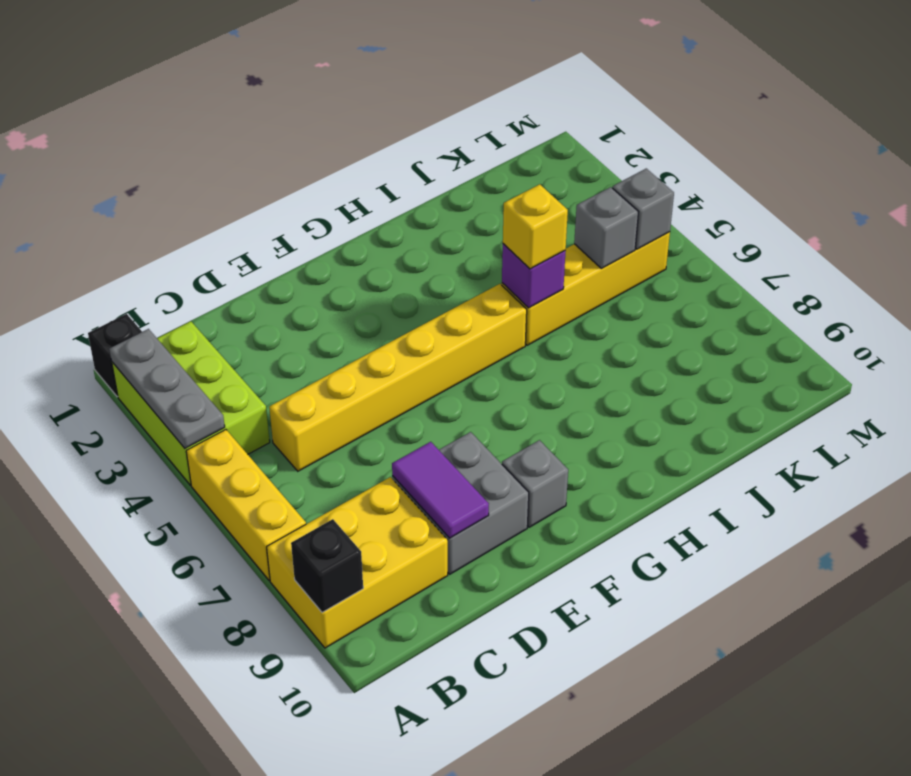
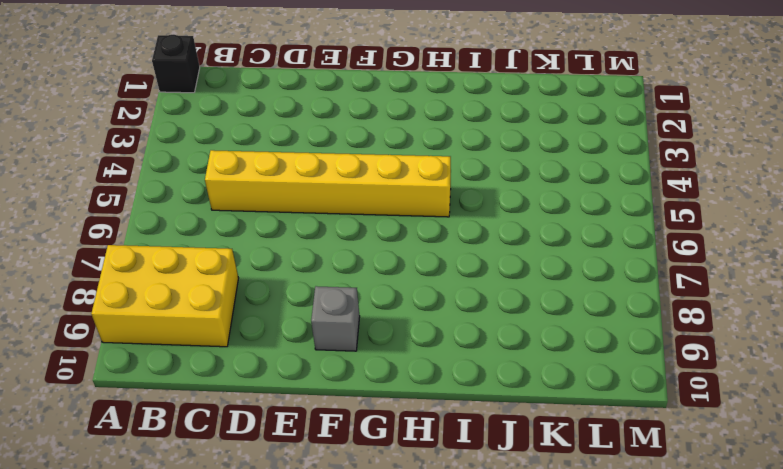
none -> lime brick A2:B4 level 1
none -> yellow brick A5:A7 level 1
none -> grey brick D8:E9 level 1

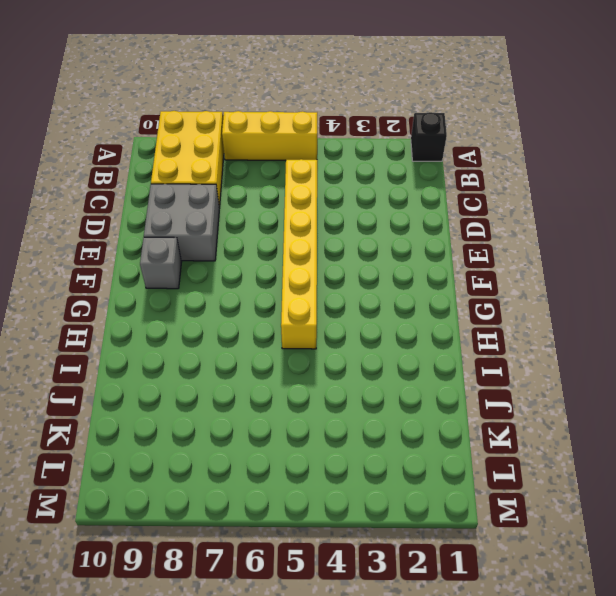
none -> lime brick A2:B4 level 1
none -> yellow brick I5:L5 level 1
none -> grey plate A2:A4 level 2

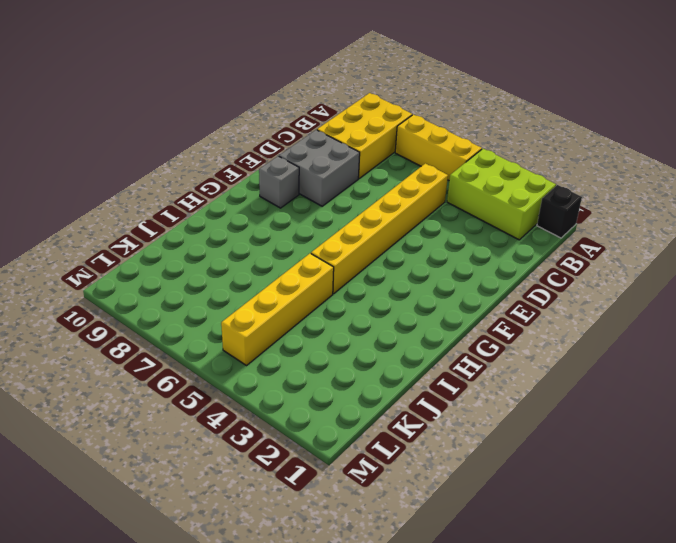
none -> grey plate A2:A4 level 2
none -> black brick A9 level 2
none -> purple tile D8:D9 level 2

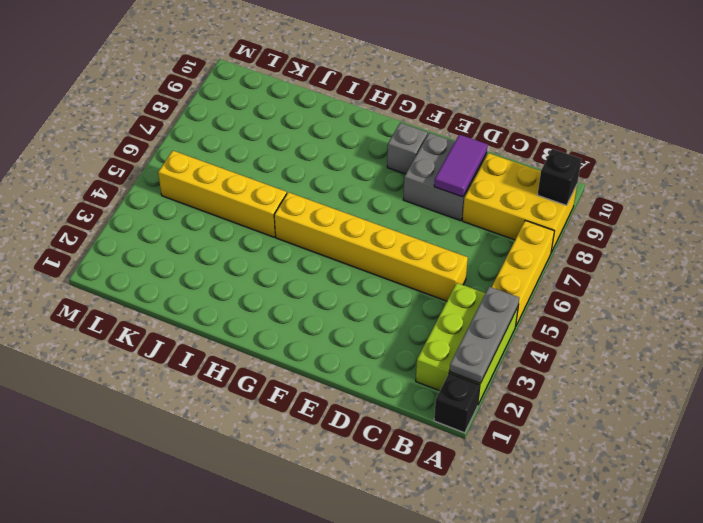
none -> purple brick I5 level 2
none -> grey brick K5 level 2
none -> grey brick L5 level 2

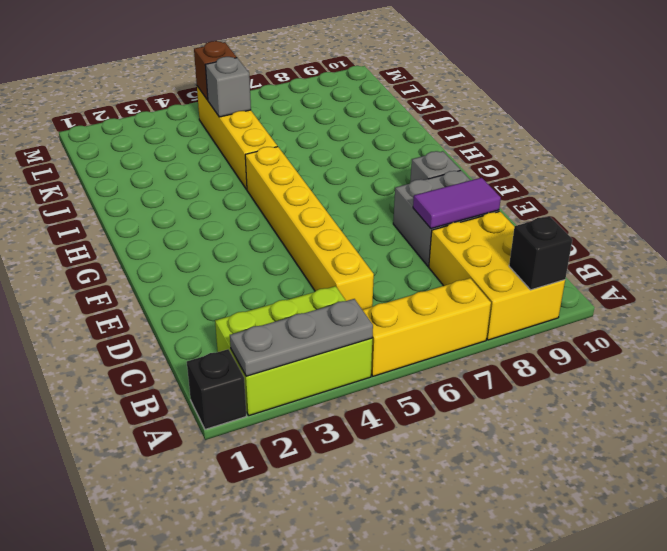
brown brick L5 level 2 -> grey brick L5 level 2
none -> purple brick I5 level 2
none -> yellow brick I5 level 3

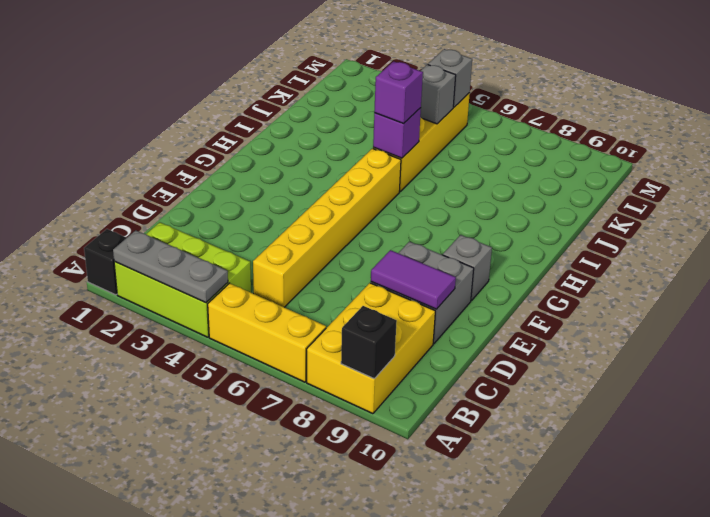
purple brick I5 level 3 -> yellow brick I5 level 3

